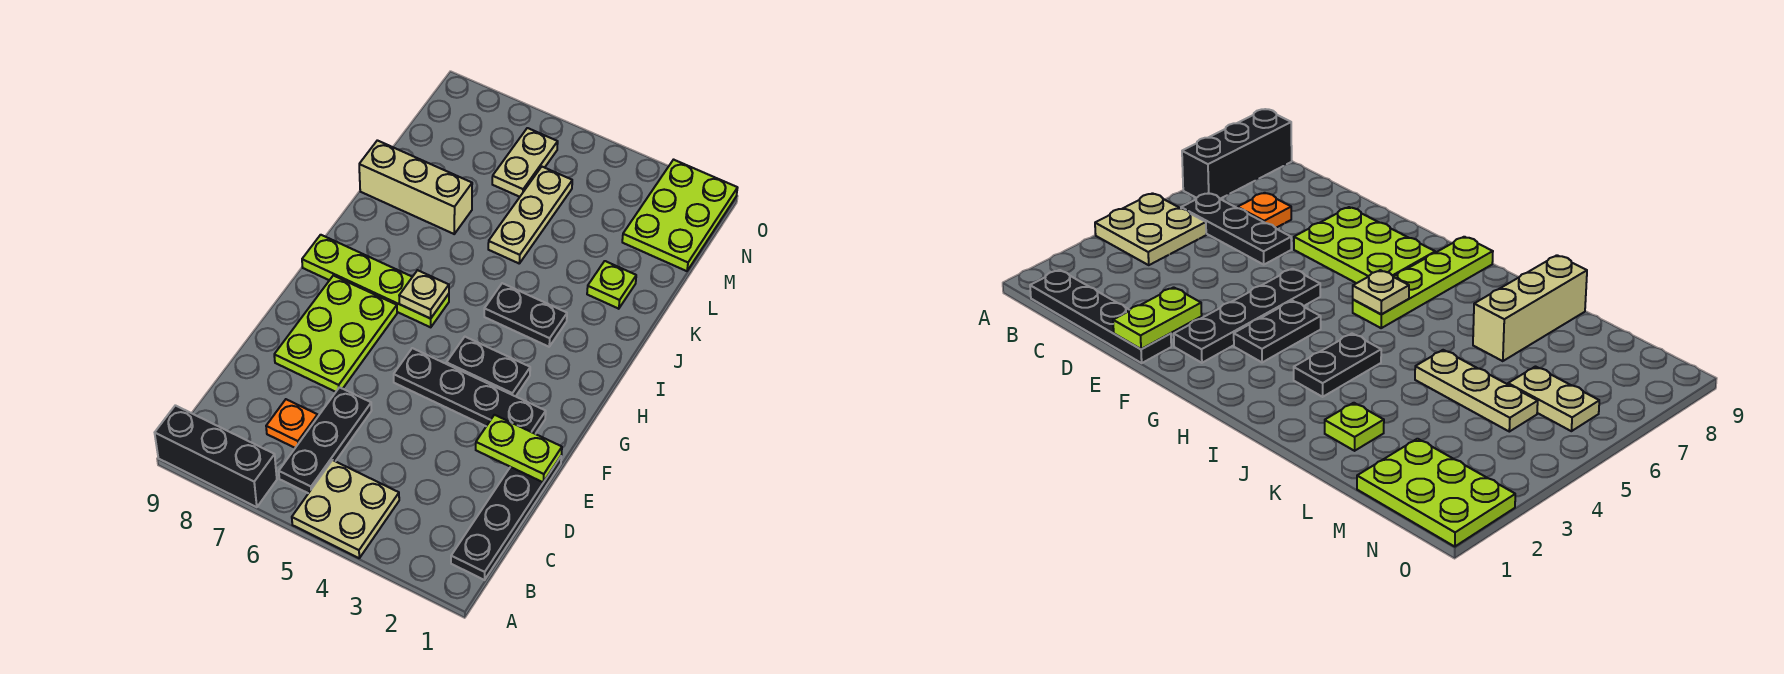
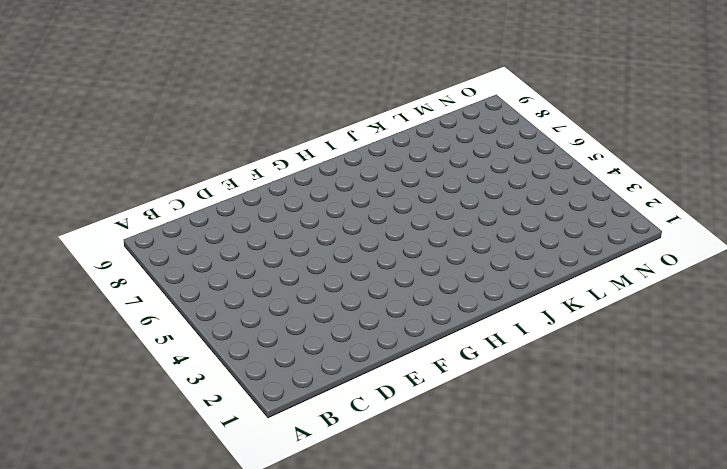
none -> tan plate A4:B5 level 1
none -> black brick A7:A9 level 1
none -> black plate B1:E1 level 1

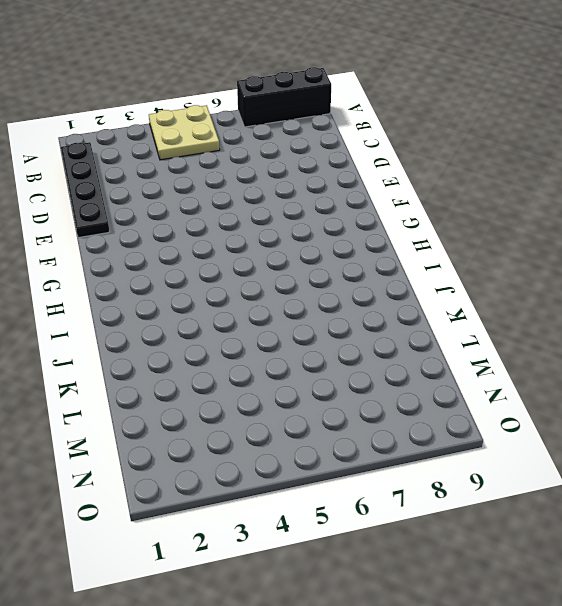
none -> black plate B6:D6 level 1
none -> orange plate C7 level 1
none -> lime plate E7:G8 level 1

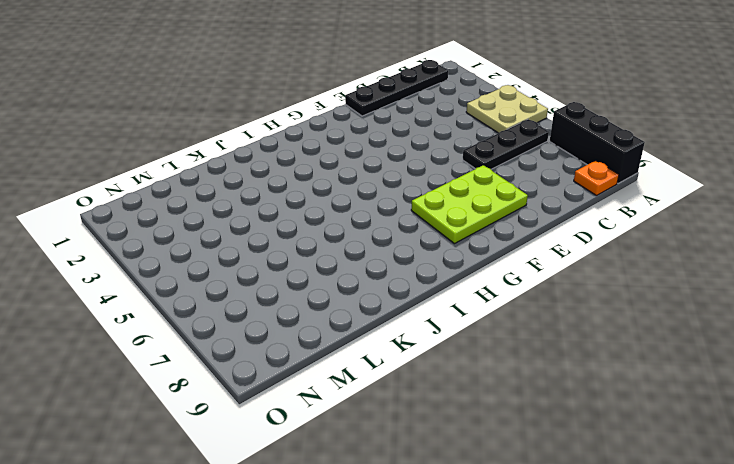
orange plate B9 level 1 -> orange plate C7 level 1
none -> black plate F2:F5 level 1
none -> black plate G3:G4 level 1
none -> lime plate H6:H9 level 1

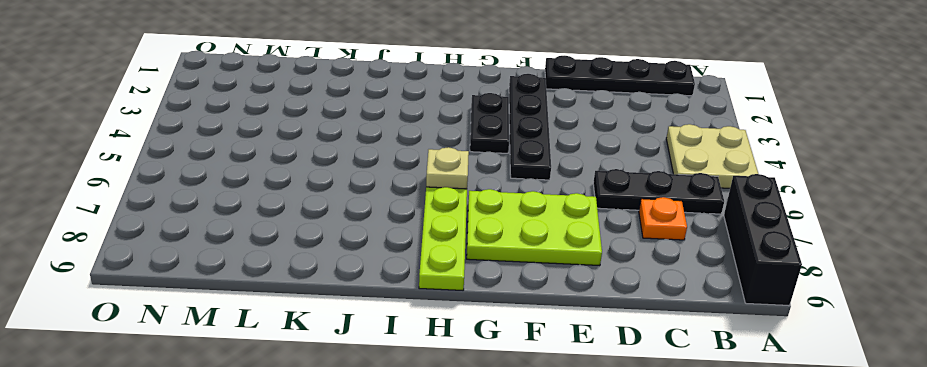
none -> black plate I3:I4 level 1
none -> lime plate K2 level 1
none -> tan plate K5:M5 level 1

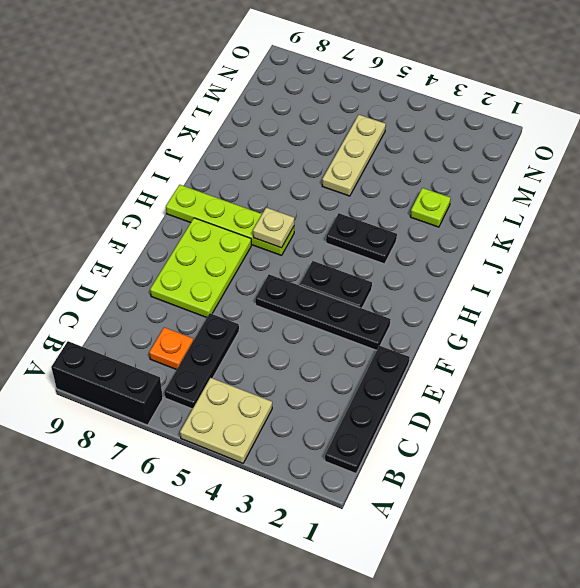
none -> tan brick K7:K9 level 1
none -> lime plate M1:O2 level 1
none -> tan plate M6:N6 level 1

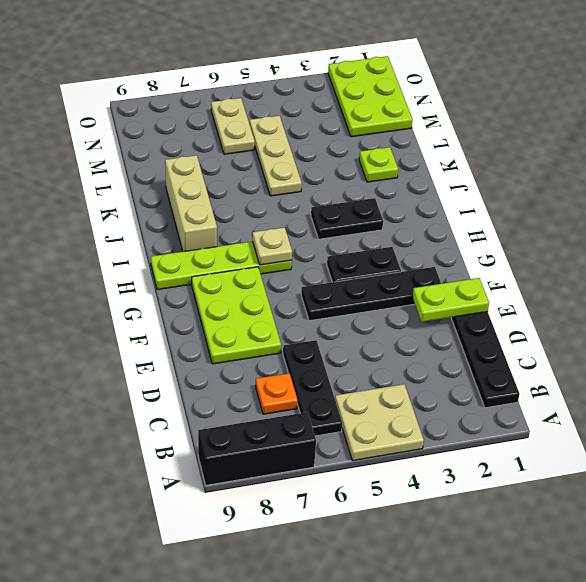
tan brick I8:K8 level 1 -> tan brick K7:K9 level 1

